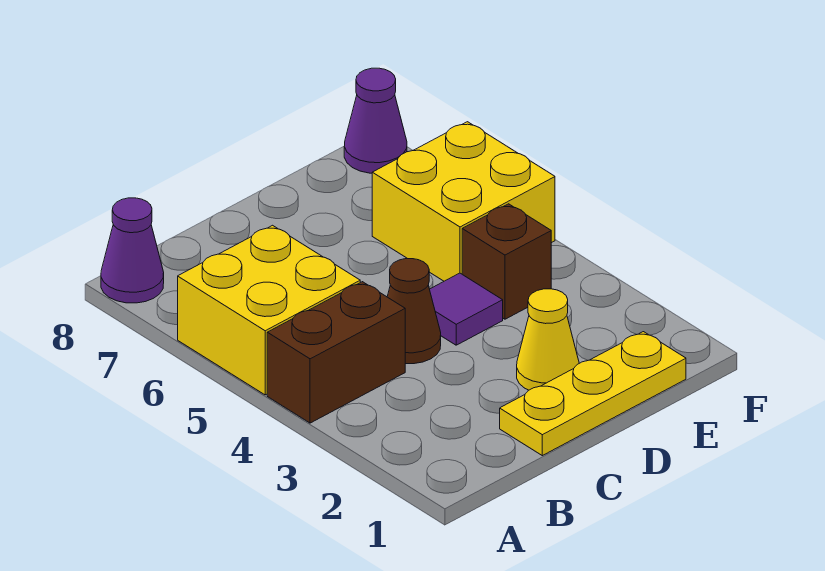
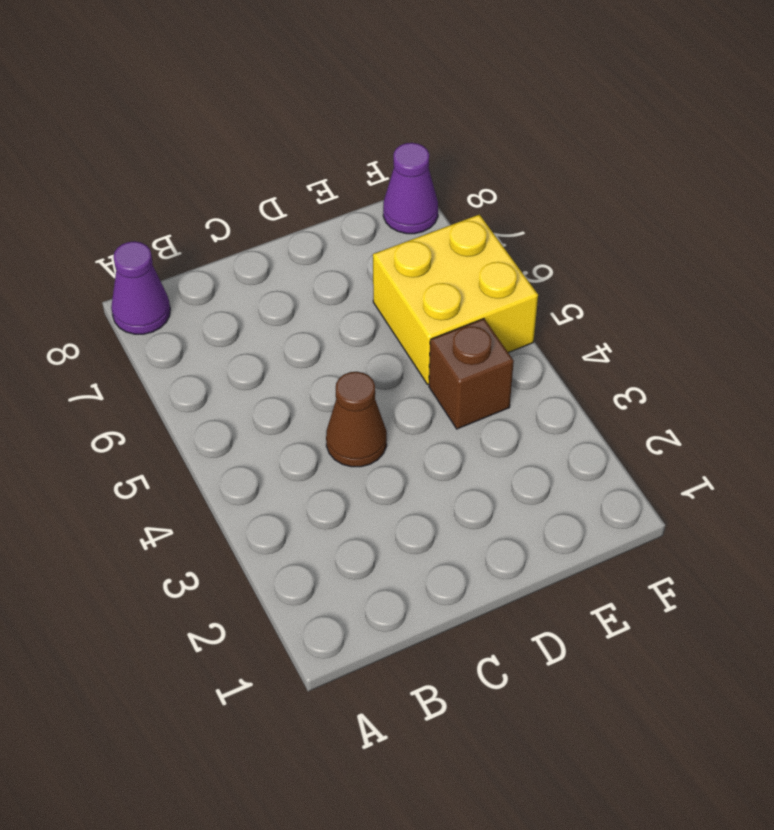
none -> brown brick A4:B4 level 1
none -> yellow brick A5:B6 level 1

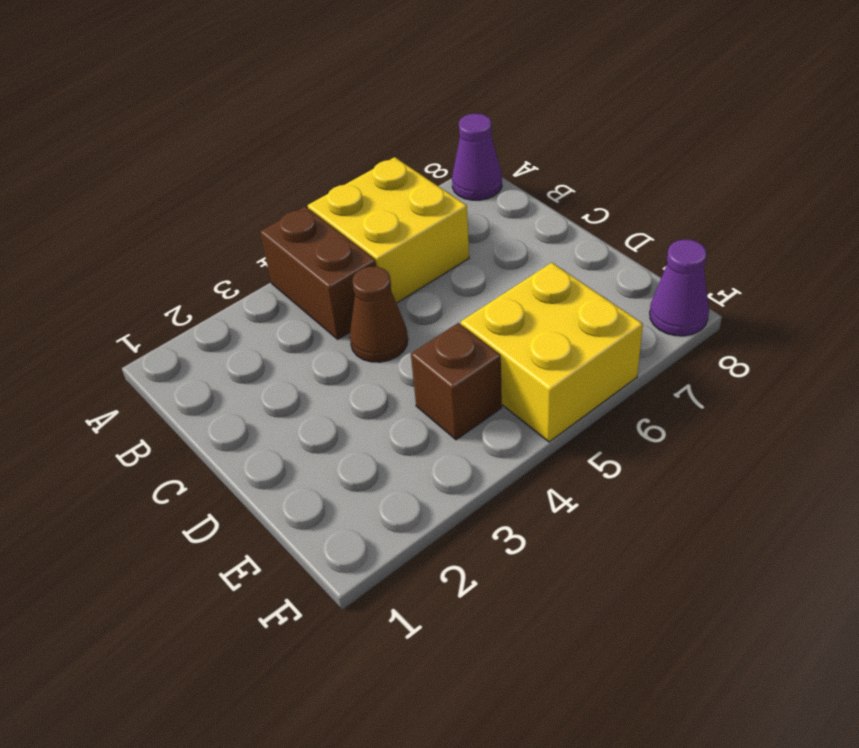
none -> yellow plate C1:E1 level 1
none -> yellow cone D2 level 1

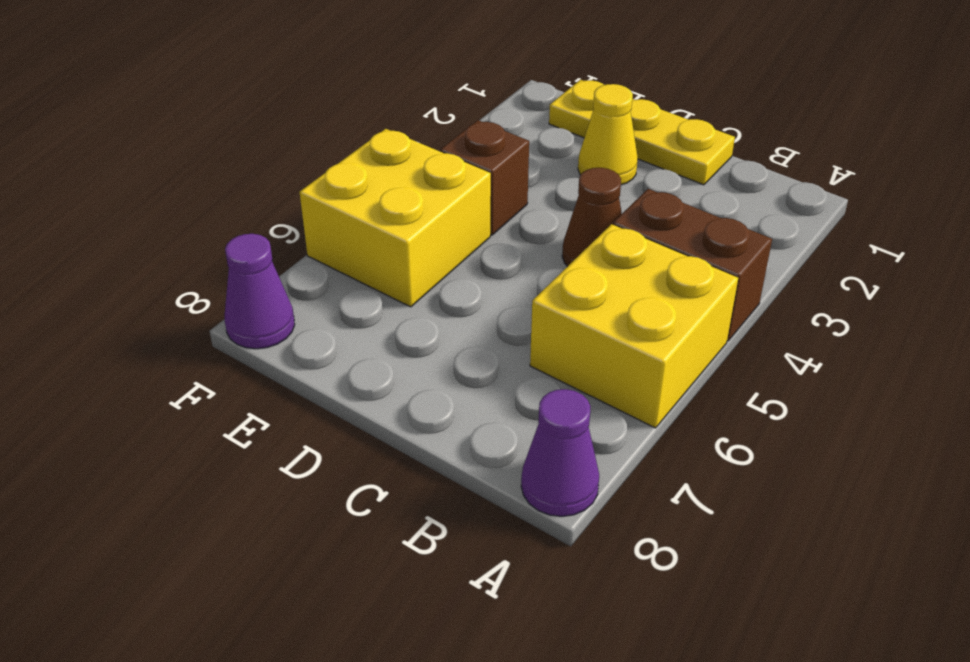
none -> purple tile D4 level 1

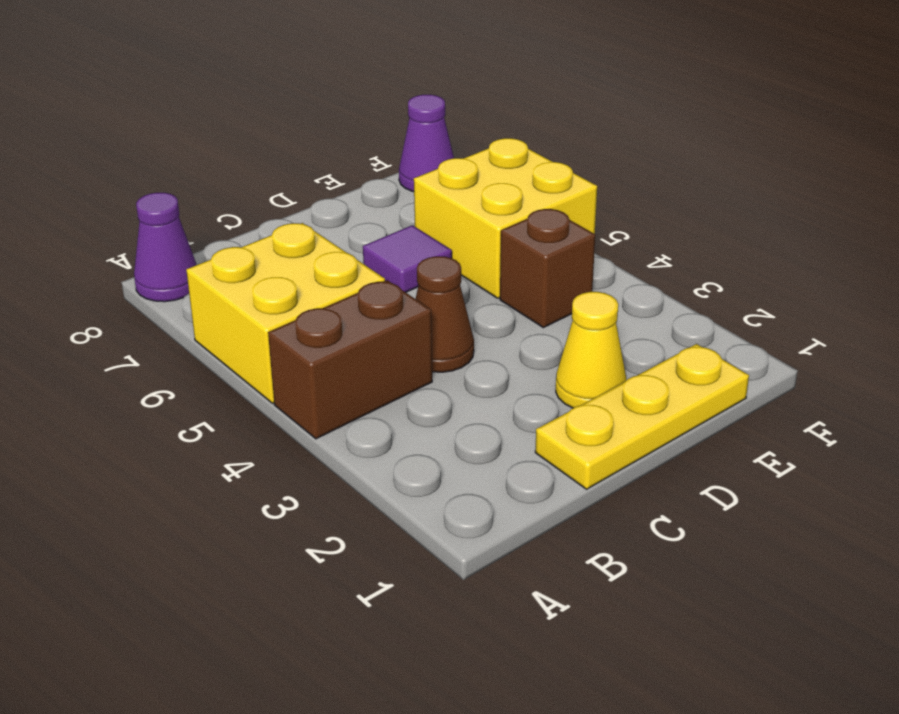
purple tile D6 level 1 -> purple tile D4 level 1

